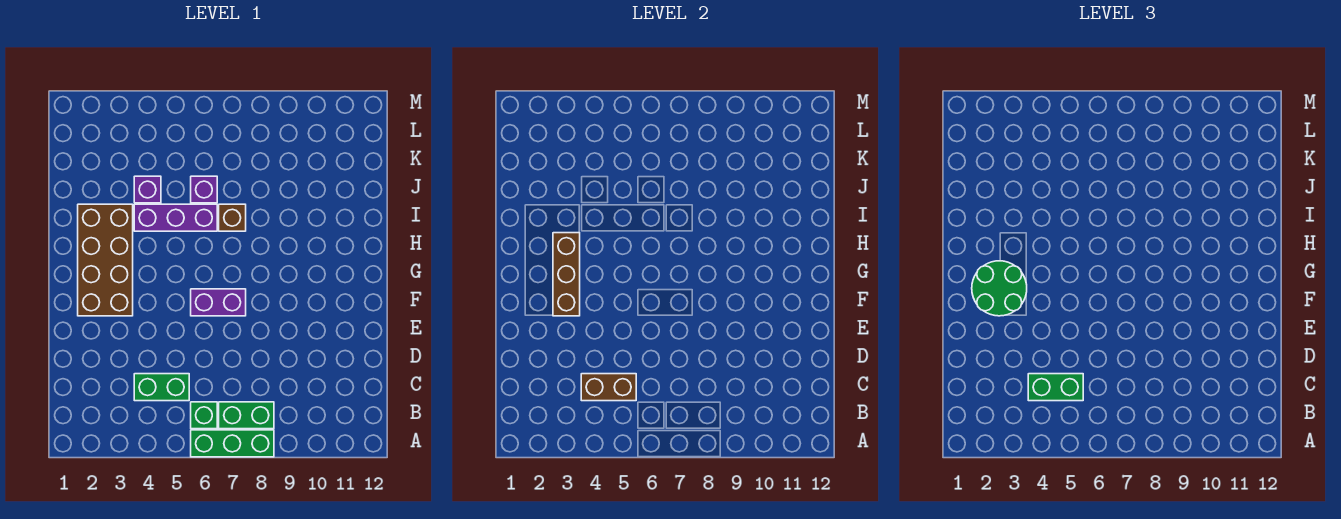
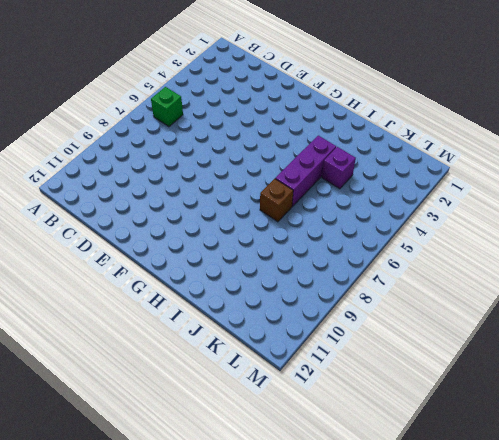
none -> green brick A6:A8 level 1
none -> green brick B7:B8 level 1
none -> green brick C4:C5 level 1

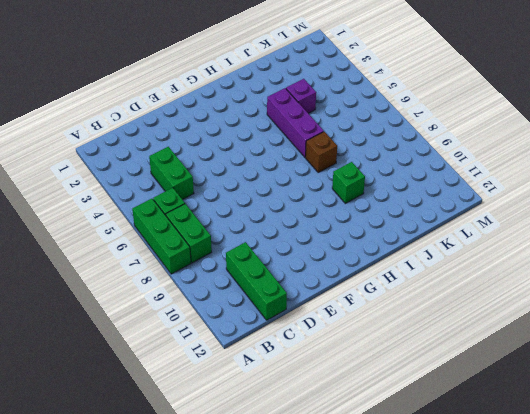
green brick C10:C12 level 1 -> none
green brick I9 level 1 -> none
none -> brown brick F2:I3 level 1
none -> purple brick F6:F7 level 1
none -> purple brick J6 level 1

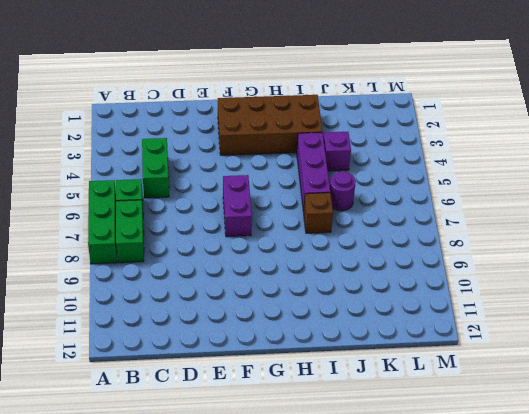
purple round brick J6 level 1 -> purple brick J6 level 1
none -> brown brick C4:C5 level 2
none -> brown brick F3:H3 level 2
none -> green brick C4:C5 level 3

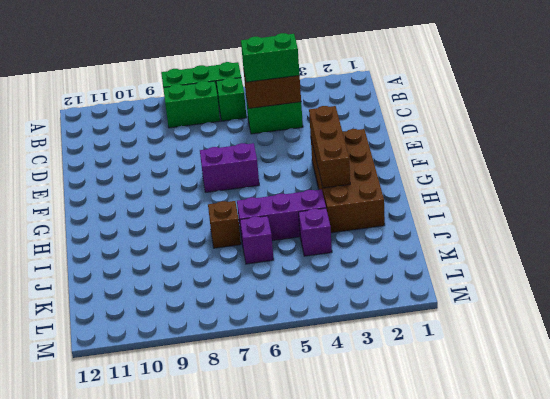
none -> green round brick F2:G3 level 3

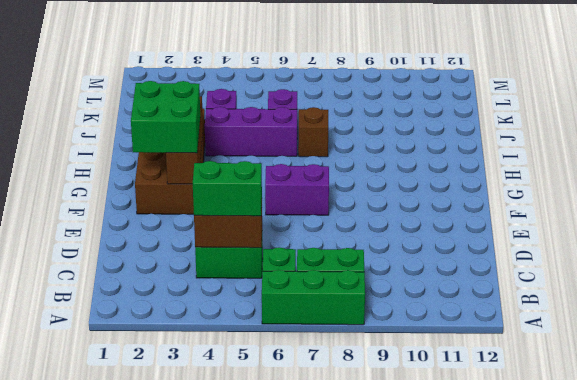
green brick F2:G3 level 3 -> green round brick F2:G3 level 3

